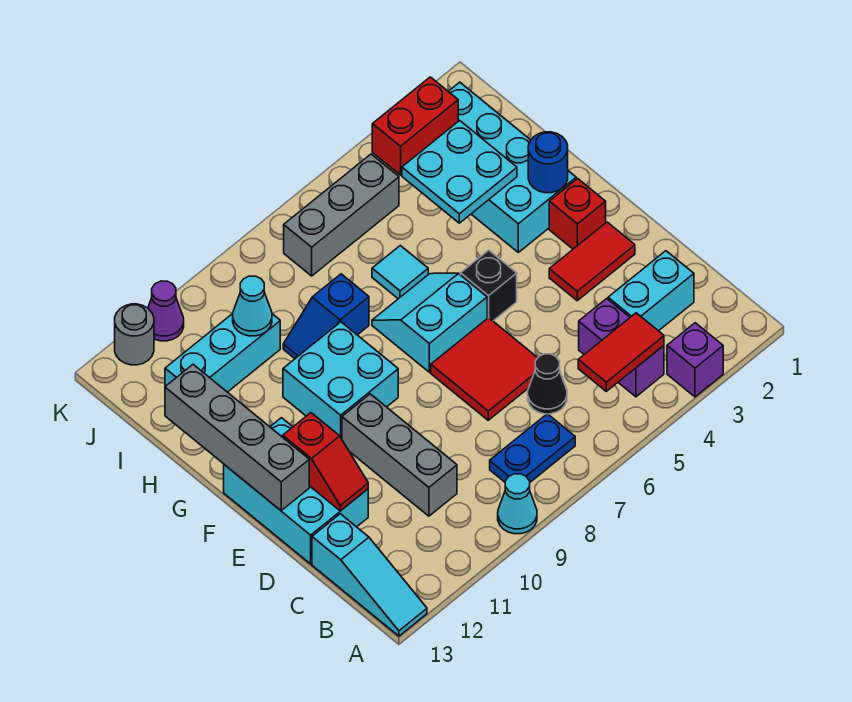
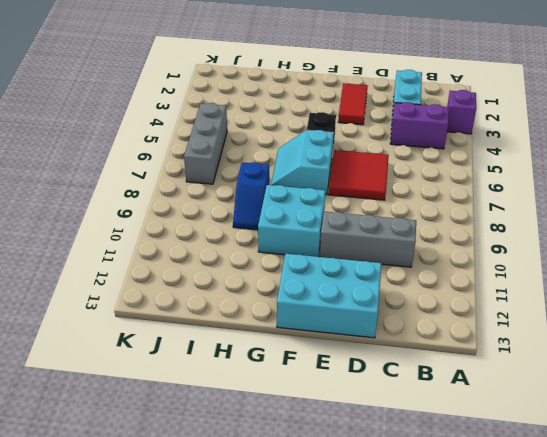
none -> cyan cone A9 level 1
none -> cyan slope A13:C13 level 1 top C
none -> blue plate B7:B8 level 1

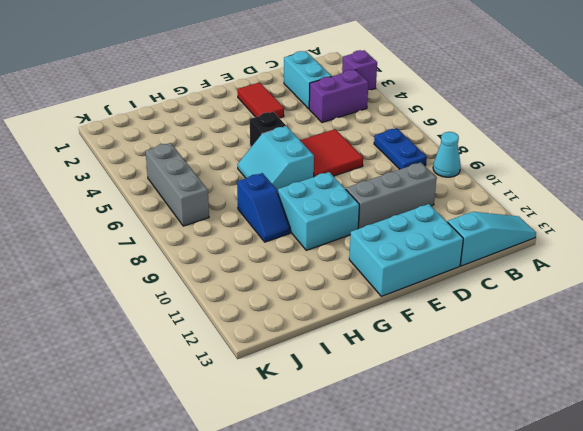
none -> black cone C6 level 1
none -> red brick F2 level 1
none -> cyan brick G2:J3 level 1

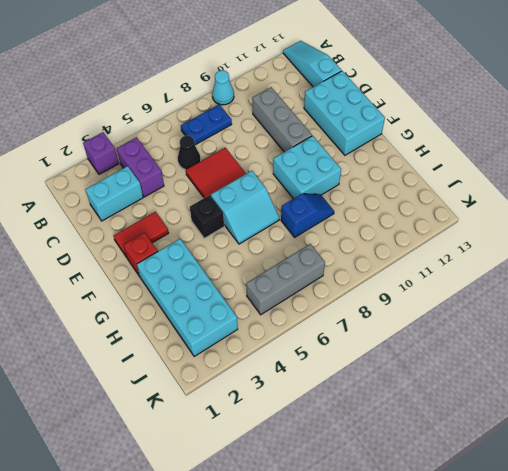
none -> cyan tile H6 level 1
none -> cyan brick I10:I12 level 1
none -> purple cone K11 level 1

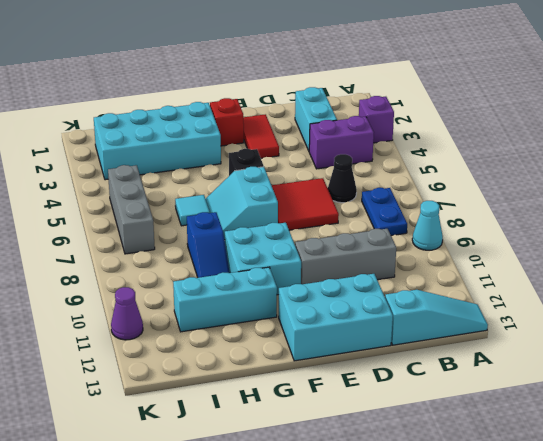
cyan brick G11:I11 level 1 -> cyan brick I10:I12 level 1
none -> grey round brick K12 level 1
none -> red tile B4:B5 level 2
none -> red slope D12:E12 level 2 top E

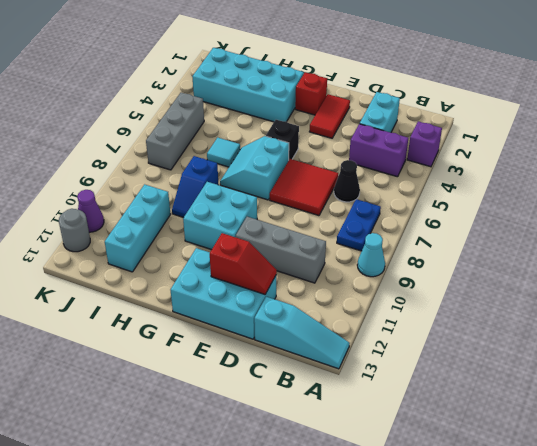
none -> red tile B4:B5 level 2
none -> grey brick E13:H13 level 2
none -> blue round brick G2 level 2

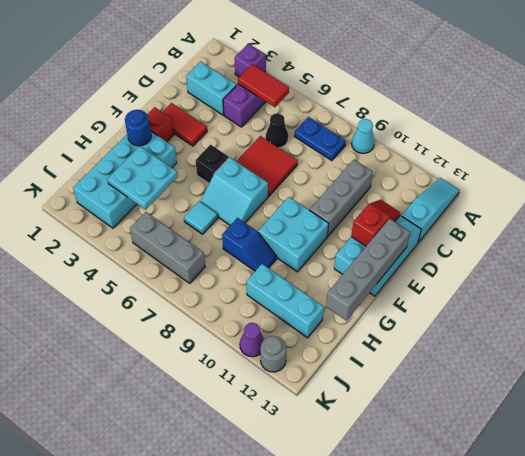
none -> cyan cone I10 level 2
none -> red brick J3:J4 level 2

